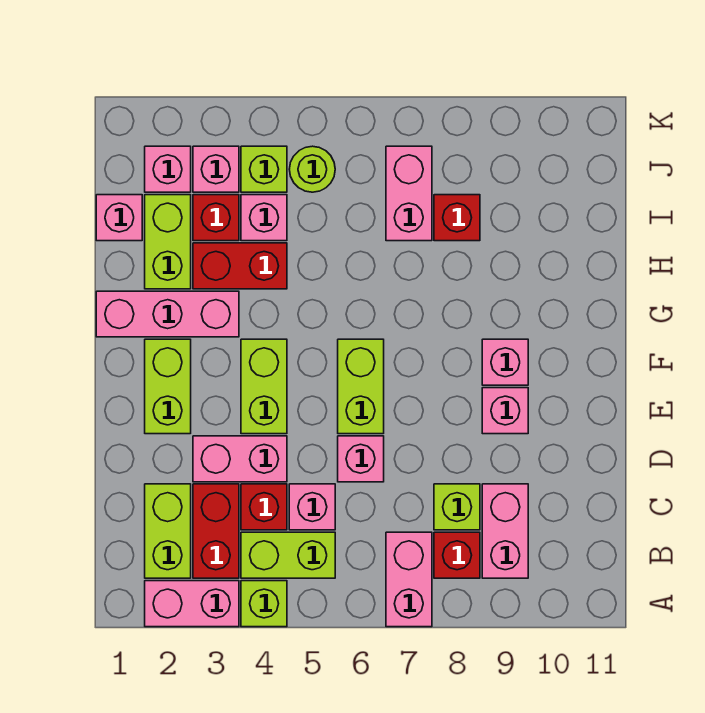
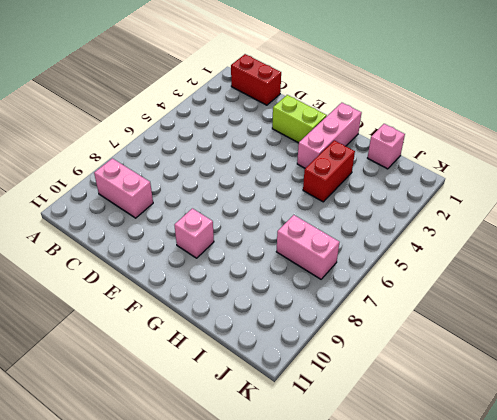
red brick B1:C1 level 1 -> red brick B3:C3 level 1
none -> pink brick A2:A3 level 1
none -> lime brick A4 level 1
none -> pink brick A7:B7 level 1
none -> lime brick B2:C2 level 1

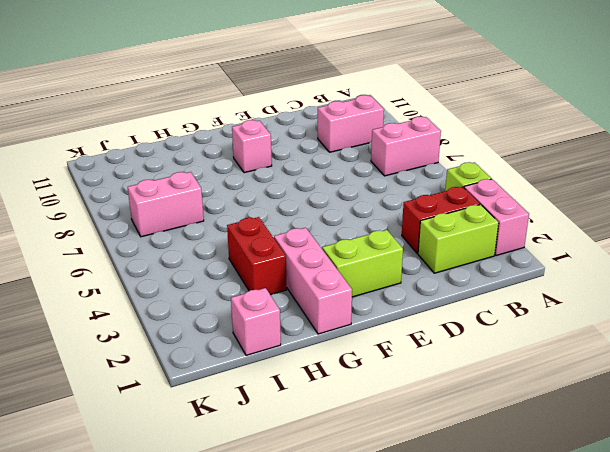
none -> lime brick B4:B5 level 1
none -> red brick B8 level 1
none -> red brick C4 level 1
none -> pink brick C5 level 1

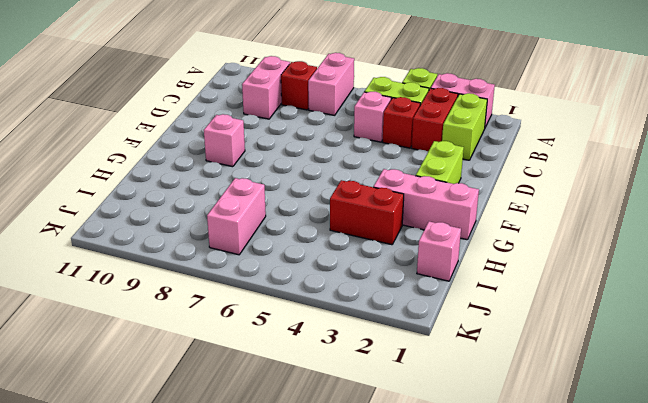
none -> lime brick C8 level 1
none -> pink brick D3:D4 level 1
none -> pink brick D6 level 1
none -> lime brick E4:F4 level 1

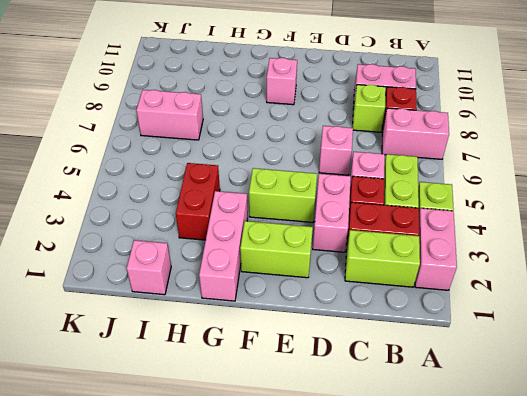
none -> lime brick E6:F6 level 1
none -> pink brick E9 level 1
none -> lime brick H2:I2 level 1
none -> red brick I3 level 1

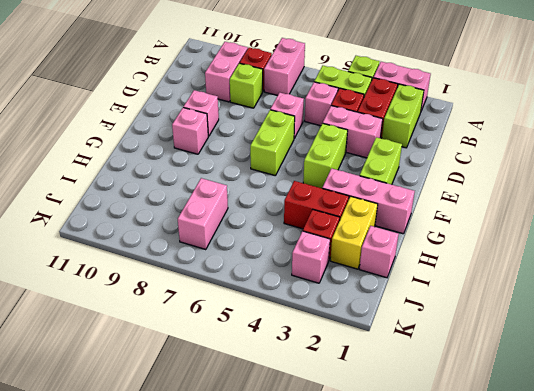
yellow brick H2:I2 level 1 -> lime brick H2:I2 level 1
none -> pink brick I4 level 1
none -> red brick I8 level 1
none -> pink brick J2 level 1
none -> lime brick J4 level 1

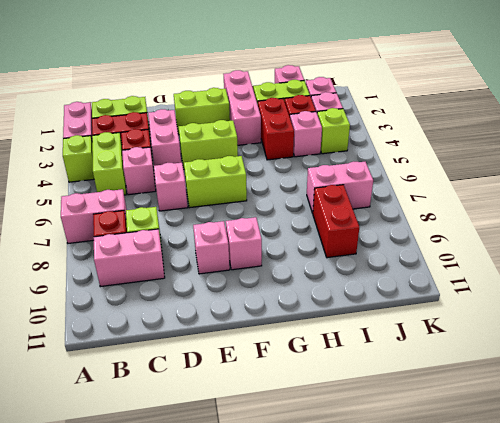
red brick I8:I9 level 1 -> red brick I8 level 1
none -> lime round brick J5 level 1

